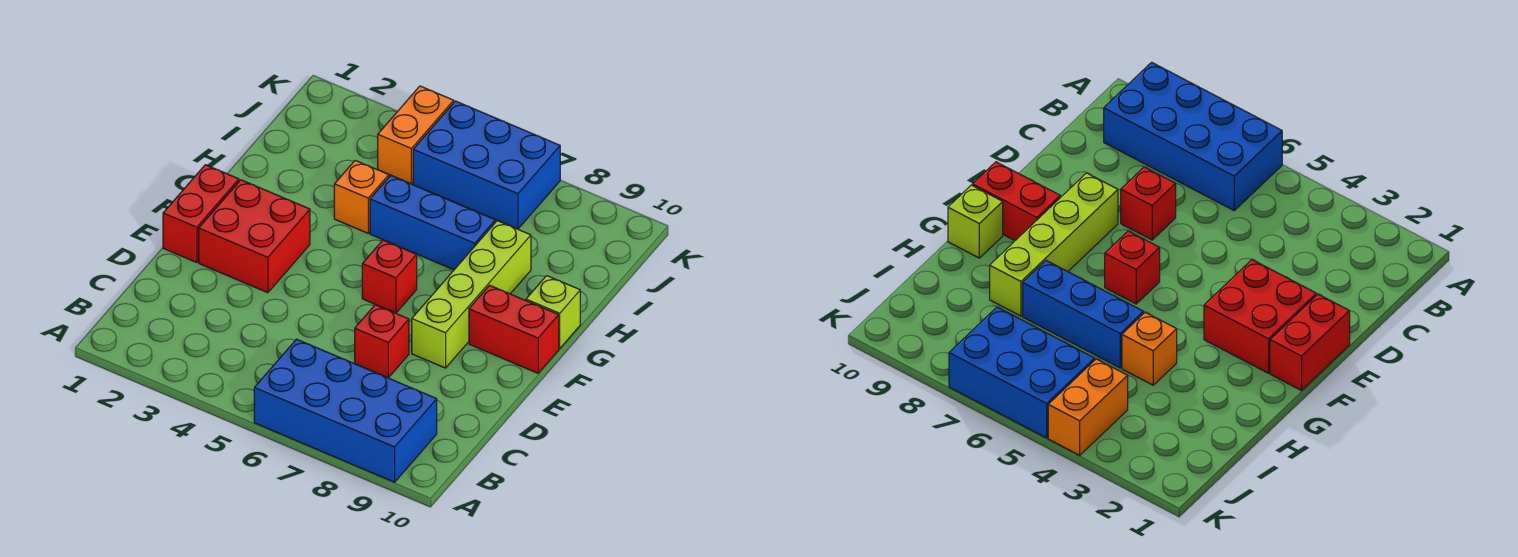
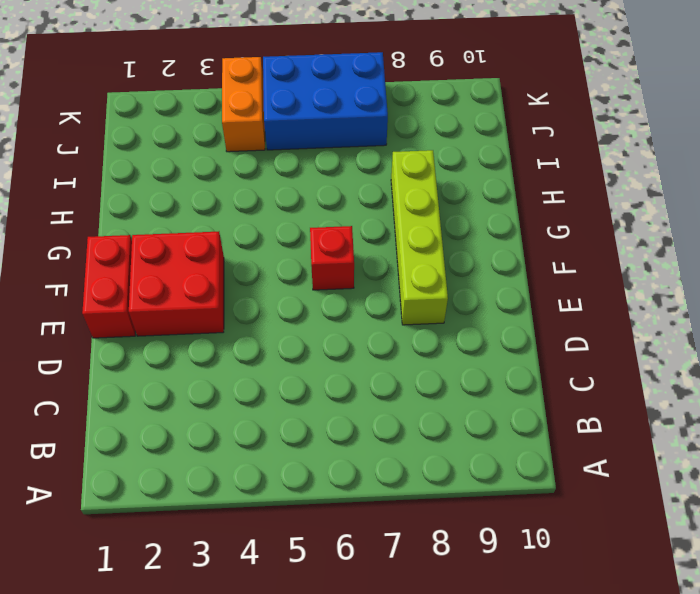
none -> blue brick A6:B9 level 1
none -> red brick D7 level 1
none -> red brick F9:F10 level 1

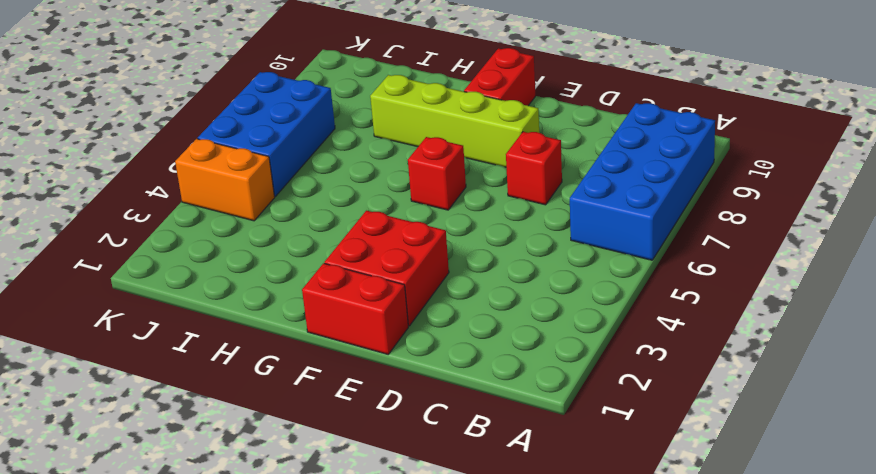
none -> lime brick G10 level 1
none -> orange brick H4 level 1
none -> blue brick H5:H7 level 1

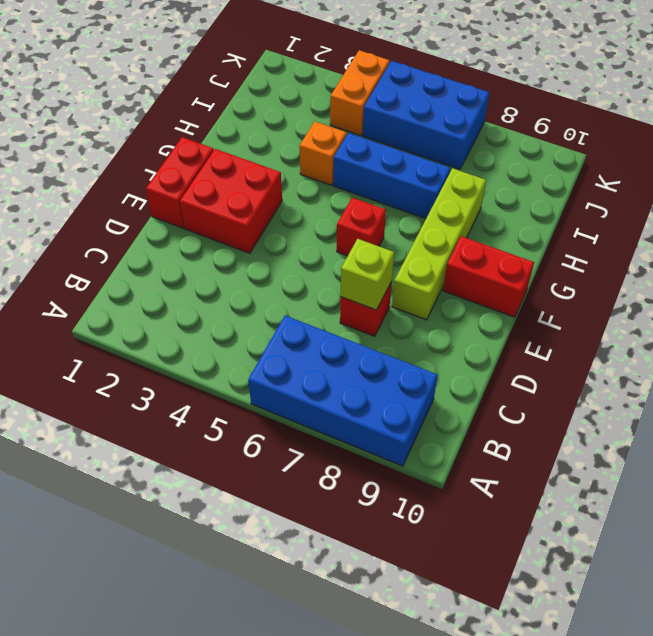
lime brick D7 level 2 -> lime brick G10 level 1

